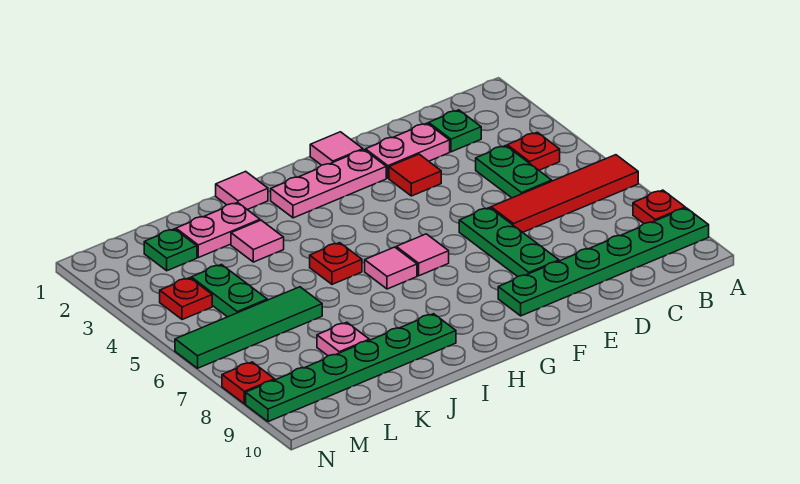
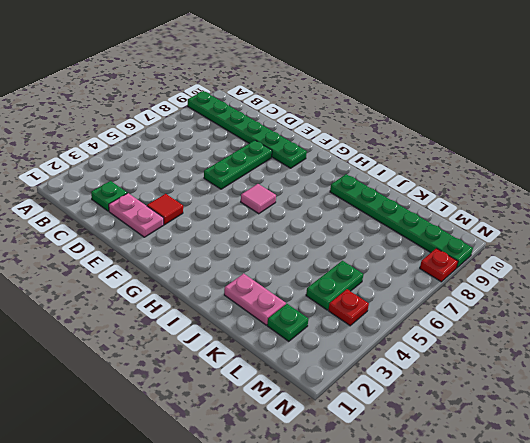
none -> red tile A6:D6 level 1
none -> red plate A8 level 1
none -> red plate B4 level 1

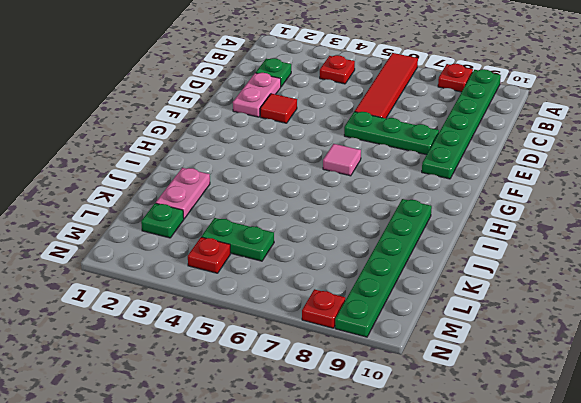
none -> green plate C4:C5 level 1
none -> pink tile F1 level 1
none -> pink plate F2:H2 level 1

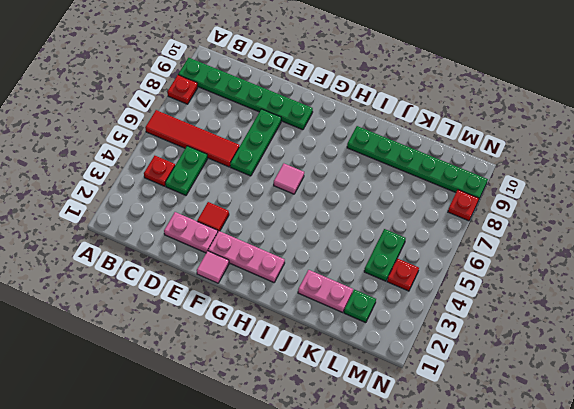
none -> green plate C2 level 1
none -> pink tile H6 level 1
none -> pink tile I1 level 1

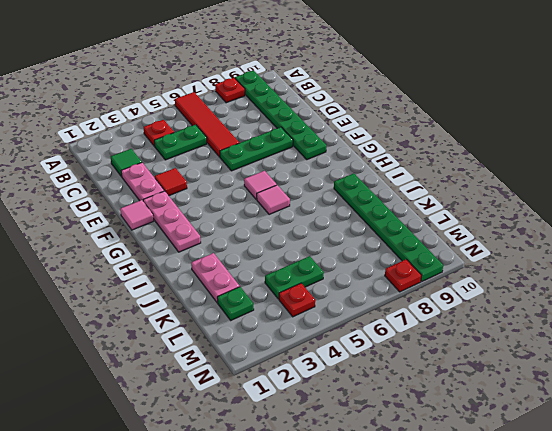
green tile C2 level 1 -> green plate C2 level 1
none -> pink tile I1 level 1
none -> red plate I5 level 1
none -> pink tile J3 level 1

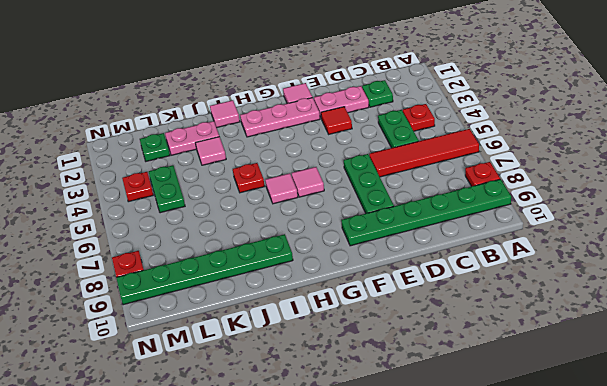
none -> green tile K6:N6 level 1
none -> pink plate K8 level 1

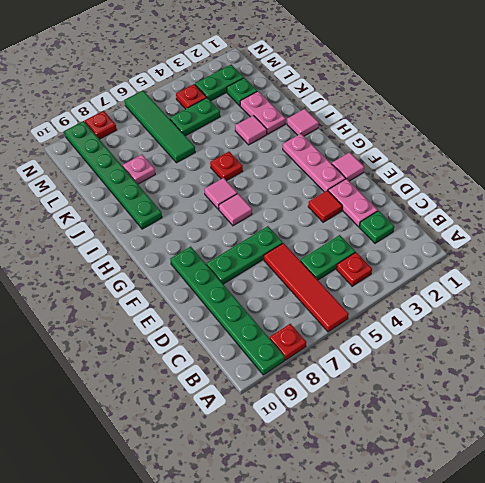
green plate M2:M3 level 1 -> none

